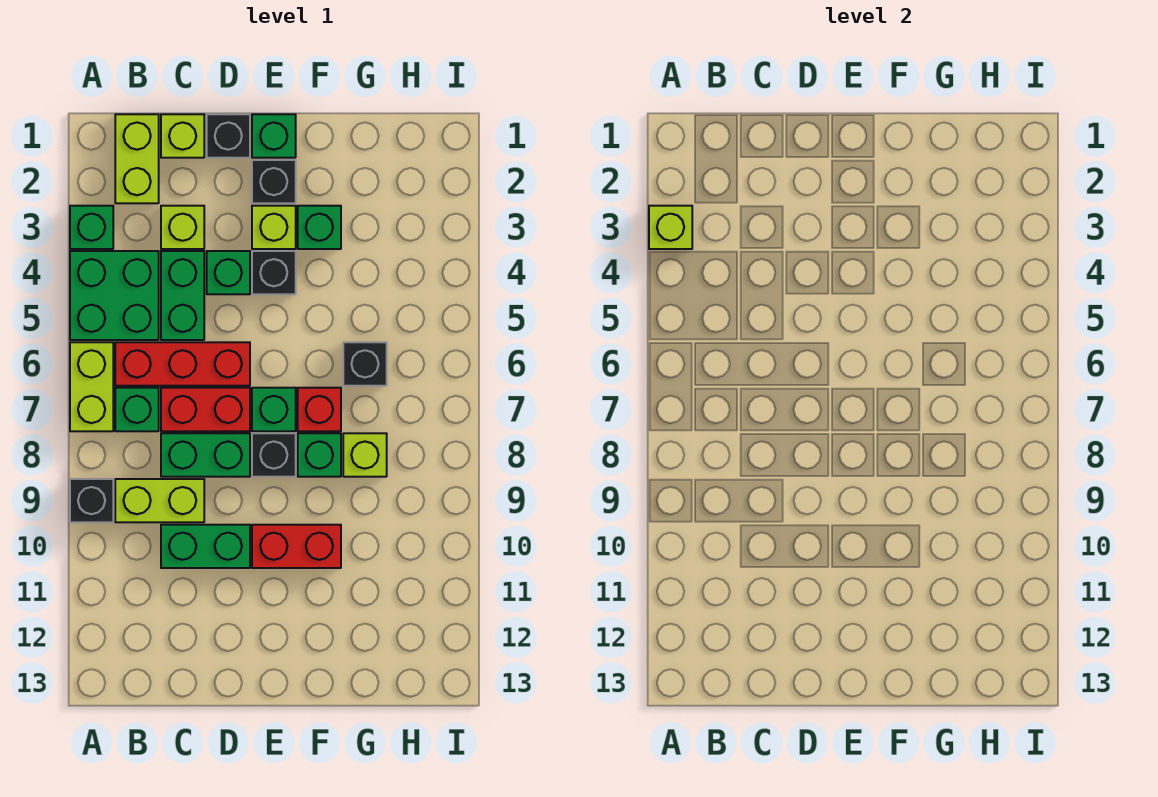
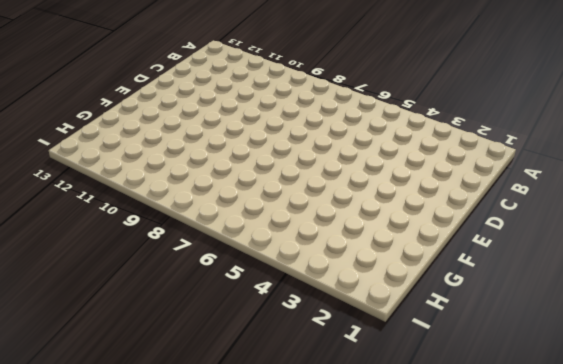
none -> green brick A3 level 1
none -> green brick A4:B5 level 1
none -> lime brick A6:A7 level 1

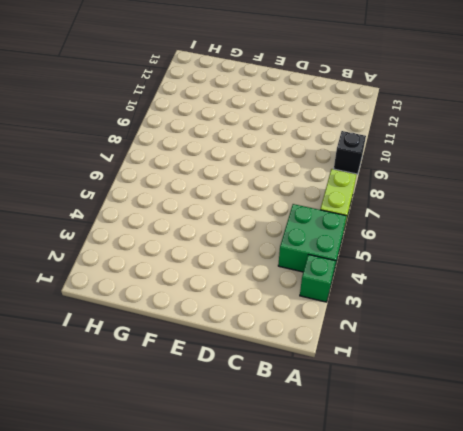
none -> lime brick B1:B2 level 1
none -> red brick B6:D6 level 1
none -> green brick B7 level 1

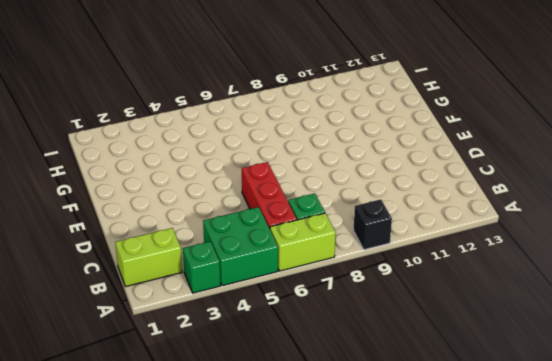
none -> lime brick B9:C9 level 1
none -> lime brick C1 level 1
none -> lime brick C3 level 1

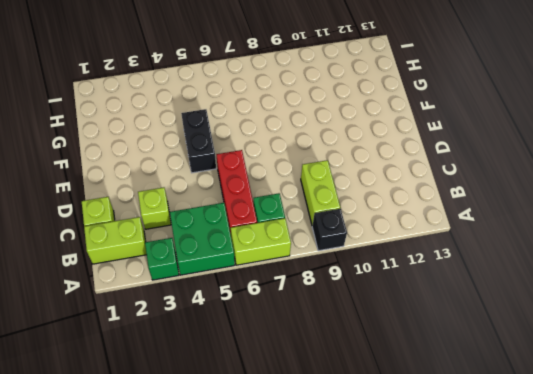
black brick E5:F5 level 1 -> none
none -> green brick C4:C5 level 1
none -> red brick C7:D7 level 1
none -> green brick C8:D8 level 1

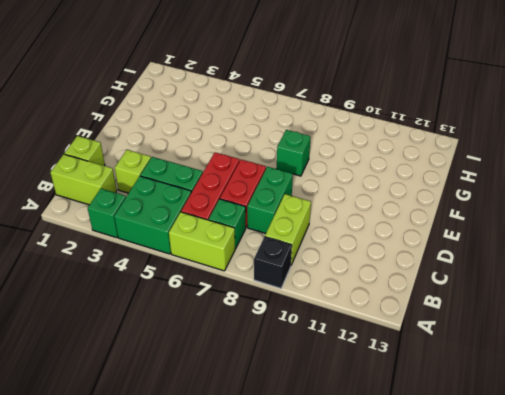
none -> green brick C10:D10 level 1
none -> black brick D1 level 1
none -> green brick D4 level 1

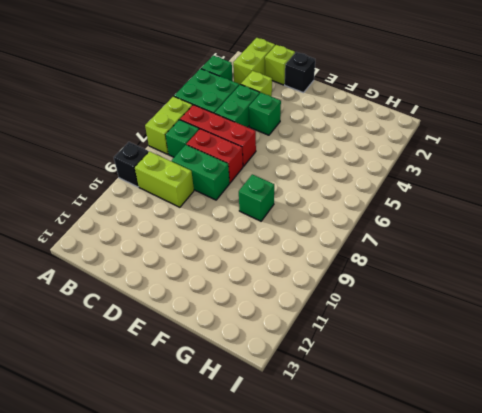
none -> green brick C10:D10 level 1
none -> green brick E1 level 1
none -> black brick E2 level 1

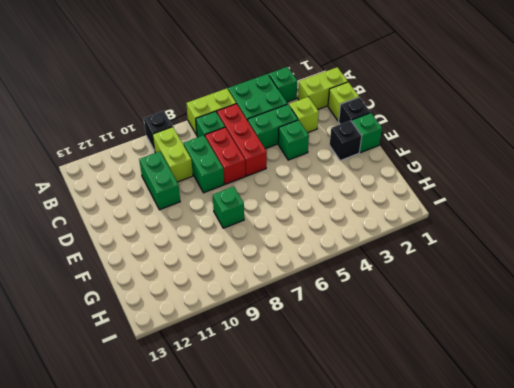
none -> lime brick E3 level 1
none -> black brick E4 level 1
none -> green brick E7 level 1

